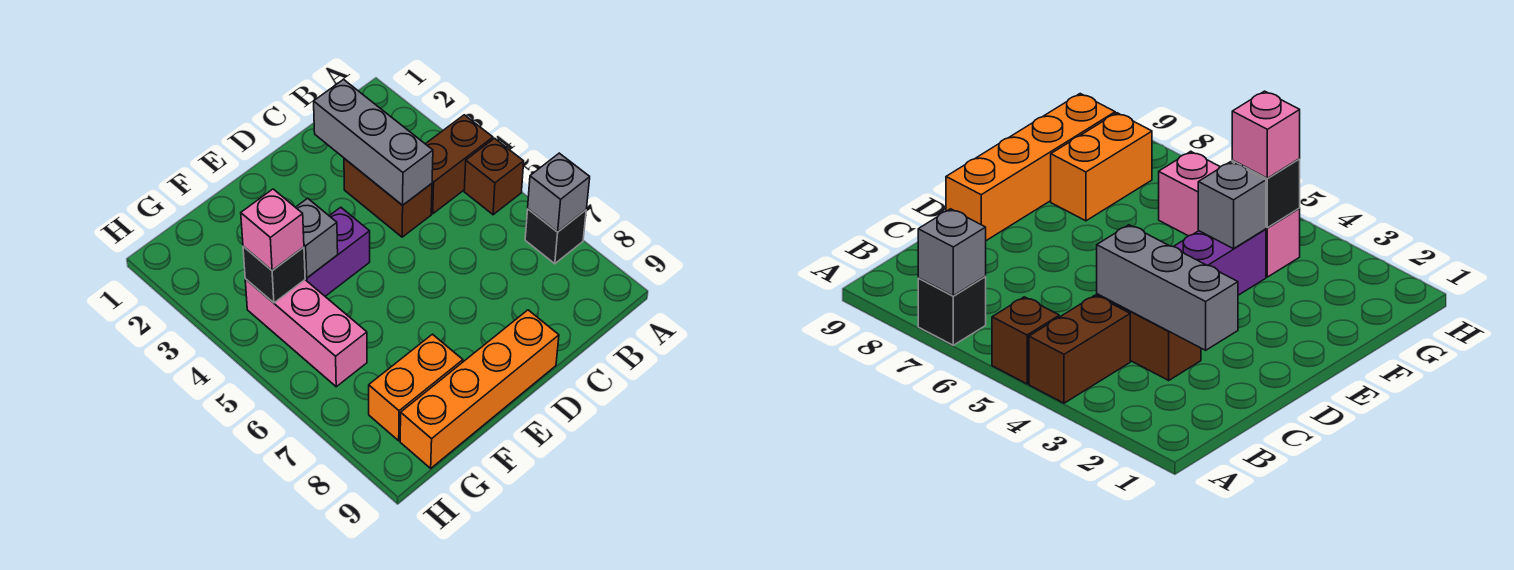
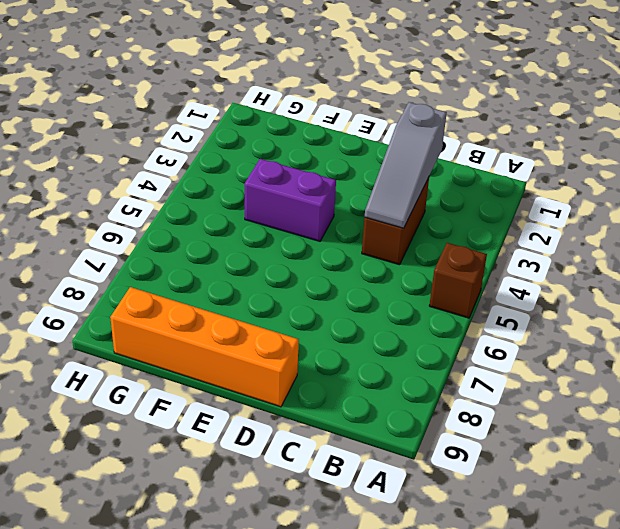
grey slope C2:C4 level 2 top 2 -> grey brick C2:C4 level 2
none -> brown brick A4:B4 level 1
none -> black brick A7 level 1
none -> orange brick F8:G8 level 1

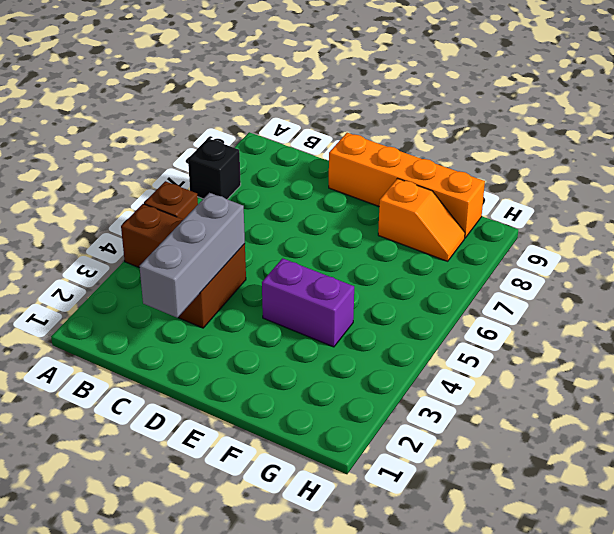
orange slope F8:G8 level 1 top F -> orange brick F8:G8 level 1
none -> pink brick G4:G6 level 1
none -> grey brick A7 level 2
none -> grey brick F4 level 2

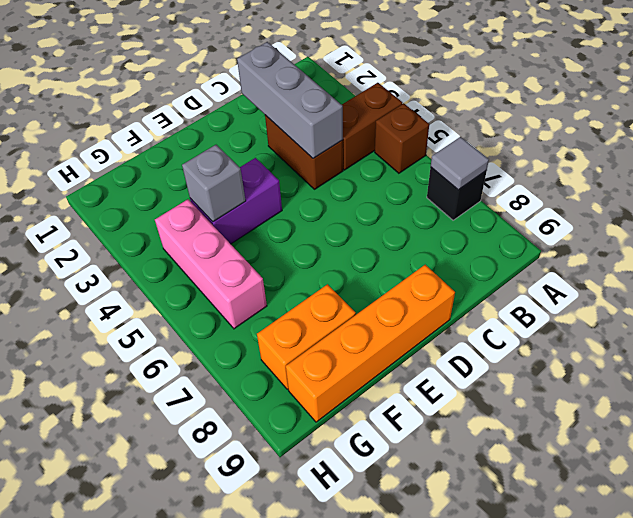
grey tile A7 level 2 -> grey brick A7 level 2
none -> black brick G4 level 2
none -> pink brick G4 level 3

